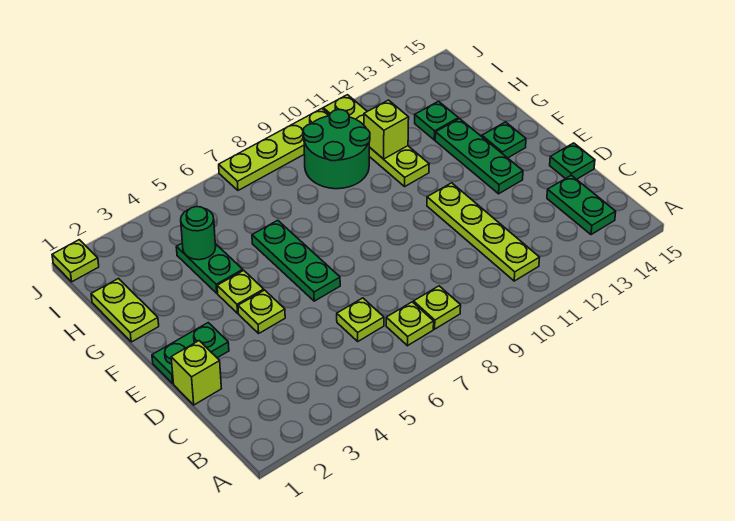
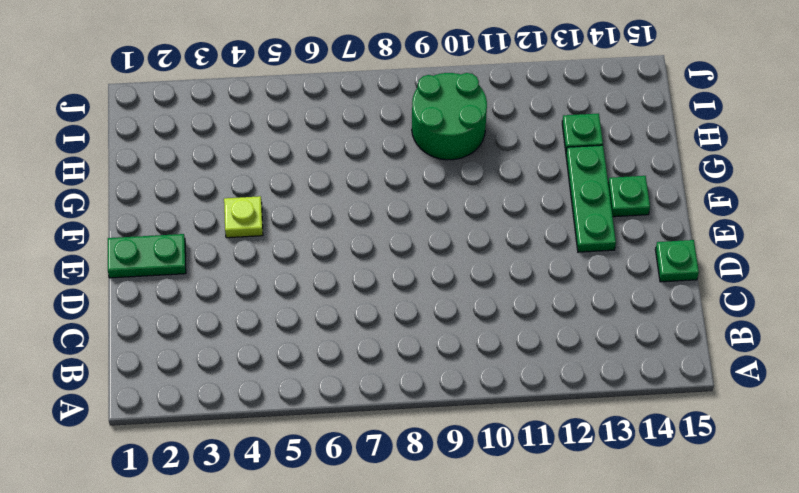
none -> lime plate B7 level 1
none -> lime plate B8 level 1
none -> lime plate B11:E11 level 1

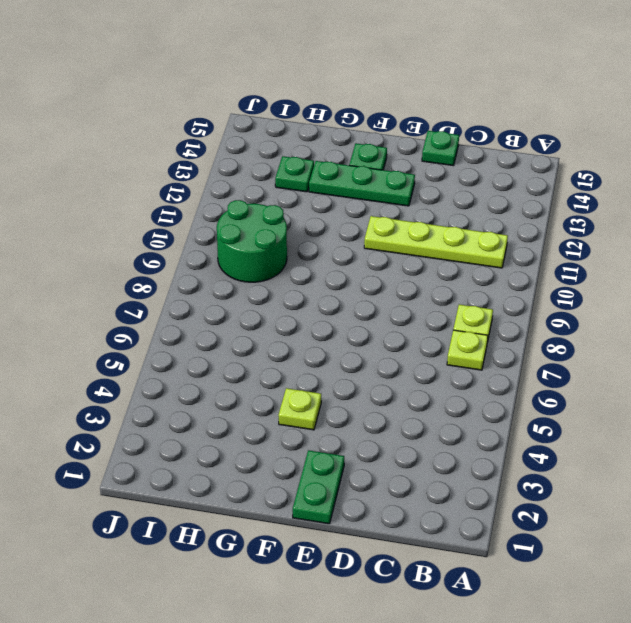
none -> green plate B14:C14 level 1
none -> lime plate C6 level 1
none -> lime brick D1 level 1

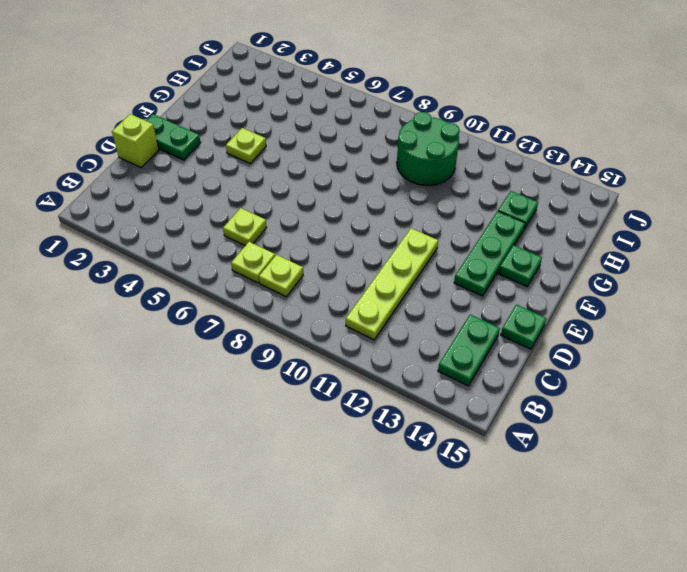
none -> lime plate E4 level 1
none -> green plate E6:G6 level 1
none -> lime plate G1:H1 level 1

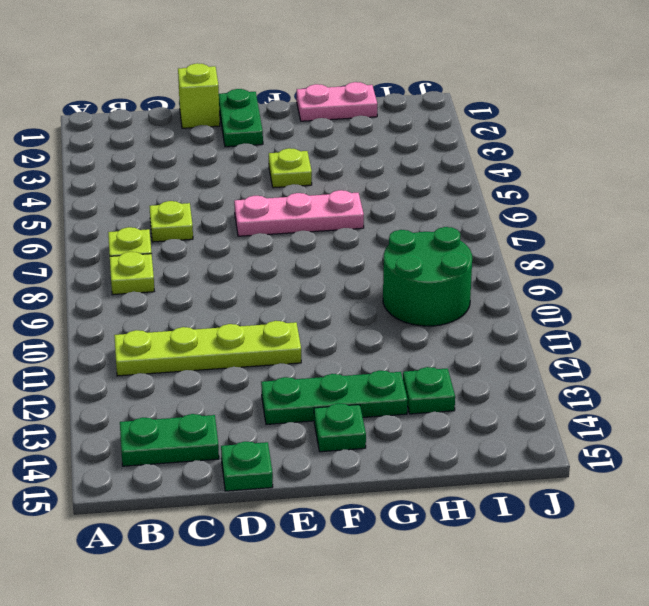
pink plate E6:G6 level 1 -> green plate E6:G6 level 1
pink plate G1:H1 level 1 -> lime plate G1:H1 level 1
none -> lime plate E4 level 1
none -> green plate G4:H4 level 1
none -> lime plate G11:J11 level 1

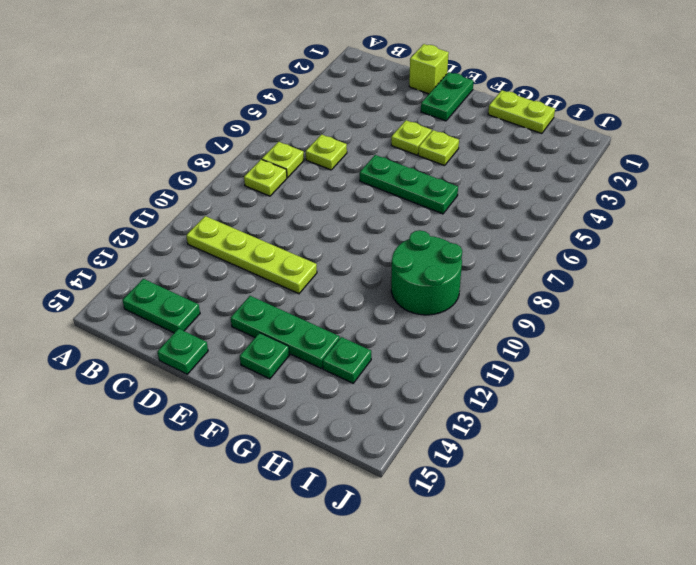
none -> green plate G4:H4 level 1
none -> lime plate G11:J11 level 1
none -> lime plate J1 level 1

